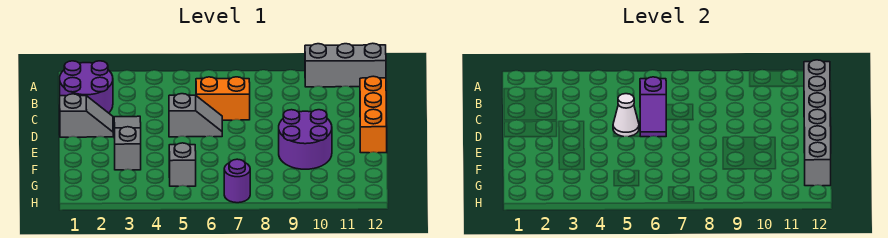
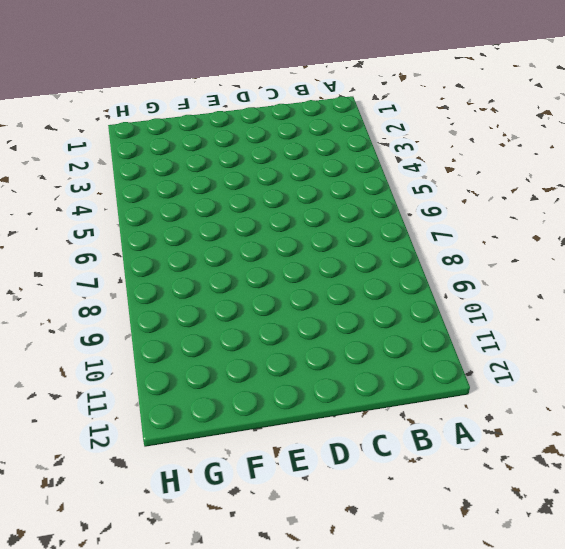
none -> grey brick A10:A12 level 1
none -> purple round brick B1:C2 level 1
none -> orange brick C6:C7 level 1

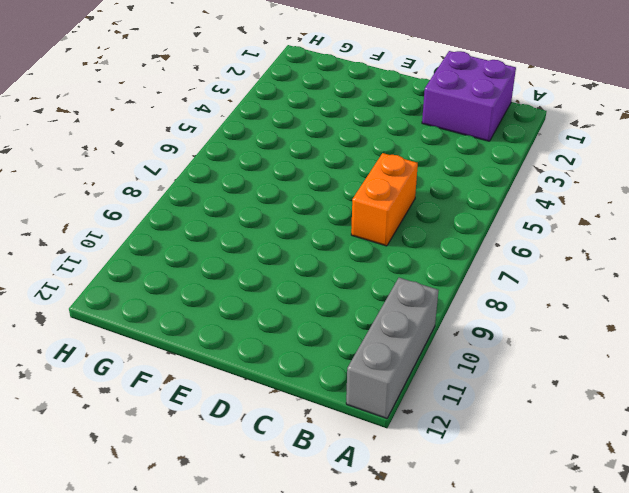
purple brick B1:C2 level 1 -> purple round brick B1:C2 level 1
none -> orange brick C12:E12 level 1
none -> grey slope D1:D2 level 1 top 1
none -> grey slope D3:F3 level 1 top F

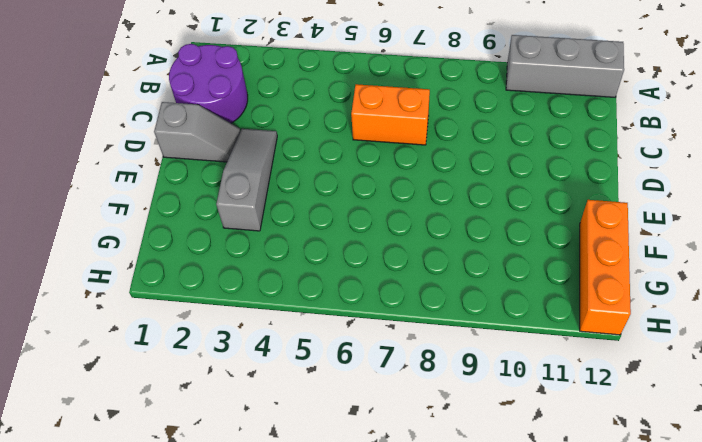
orange brick F12:H12 level 1 -> orange brick C12:E12 level 1
none -> grey slope D5:D6 level 1 top 5
none -> purple round brick E9:F10 level 1
none -> grey brick G5 level 1

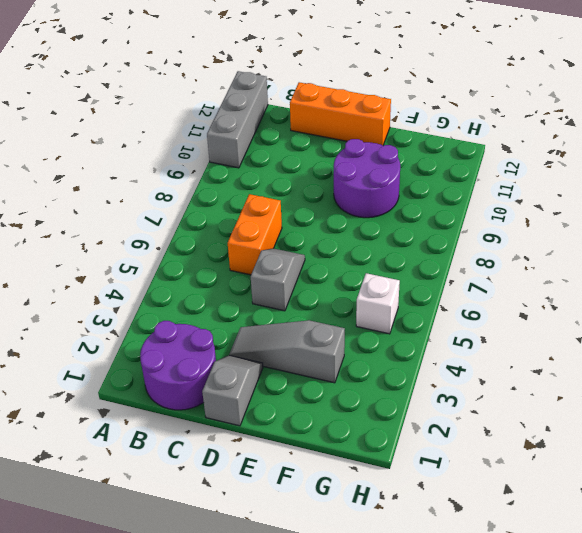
white brick G5 level 1 -> grey brick G5 level 1
none -> purple round brick H7 level 1
none -> grey brick B12:G12 level 2
none -> purple slope C6:D6 level 2 top C

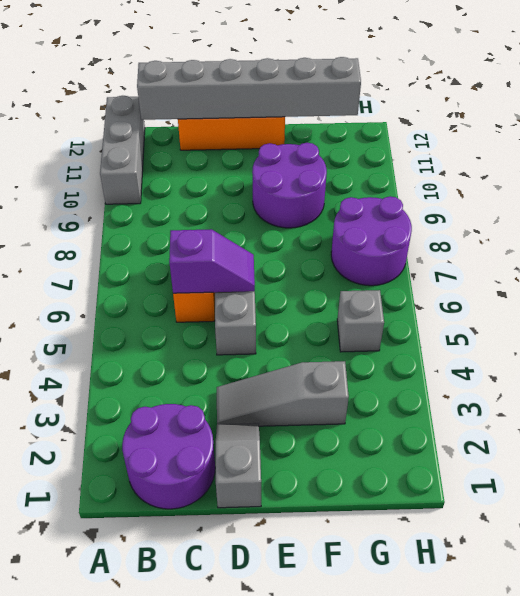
purple round brick G7:H8 level 1 -> purple round brick H7 level 1
none -> white cone D5 level 2

